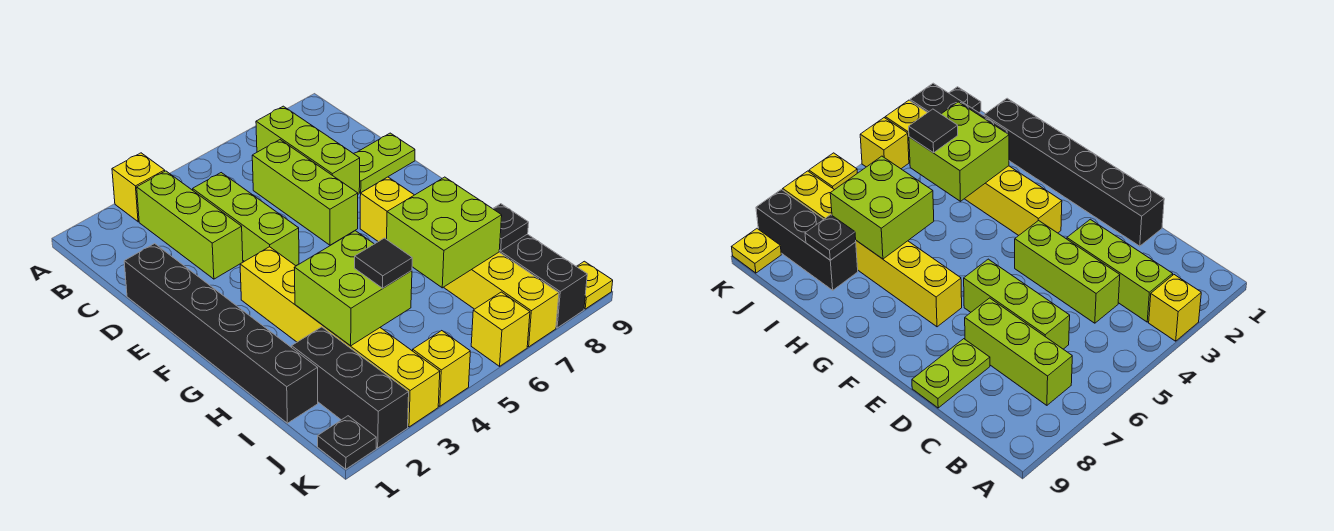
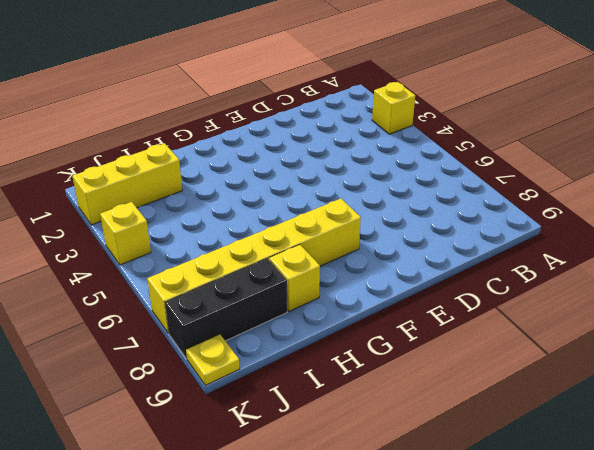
yellow brick H8 level 1 -> yellow brick K6 level 1
yellow brick I2:K2 level 1 -> black brick I2:K2 level 1
none -> lime brick B3:D3 level 1
none -> lime brick B7:D7 level 1
none -> lime brick C4:E4 level 1

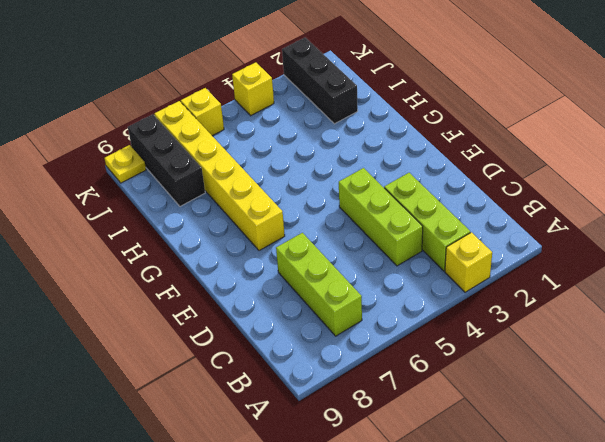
none -> lime brick C6:E6 level 1
none -> black brick D1:I1 level 1
none -> lime plate D8:D9 level 1

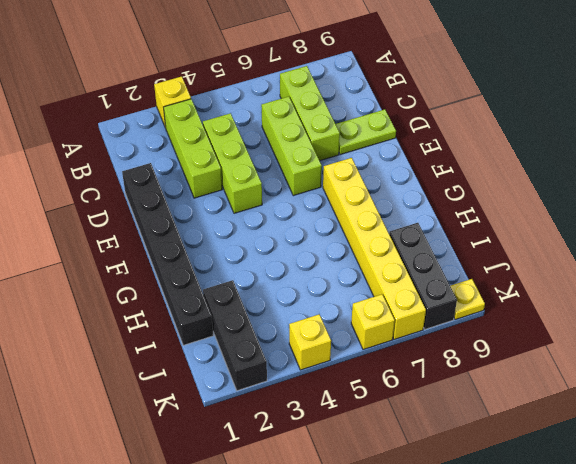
none -> yellow brick F3:K3 level 1
none -> black plate K1 level 1
none -> lime brick H3:I4 level 2

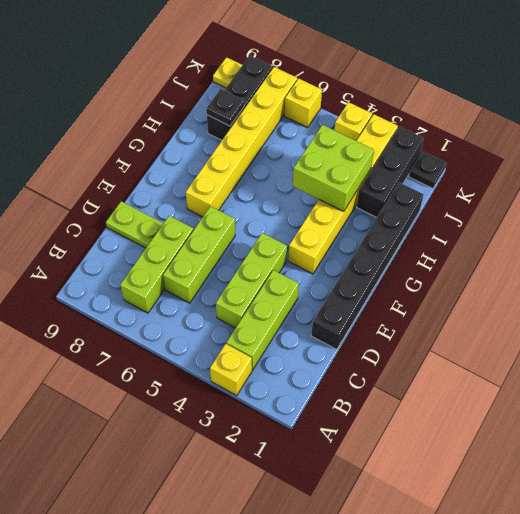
none -> lime brick H6:I7 level 2
none -> black tile I4 level 3

